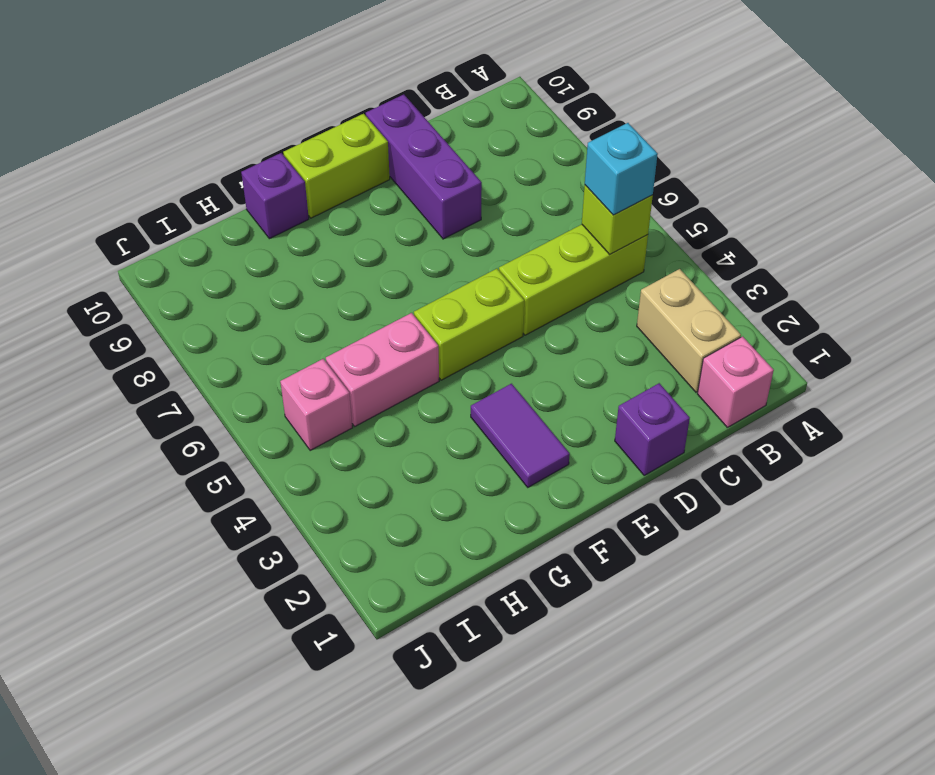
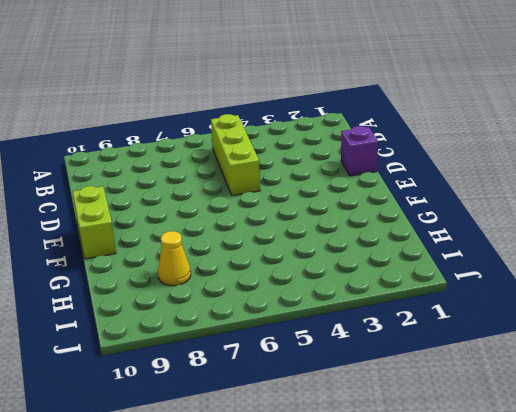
yellow cone H8 level 1 -> none
none -> pink brick B1 level 1
none -> tan brick B2:B3 level 1
none -> purple brick D8:D10 level 1

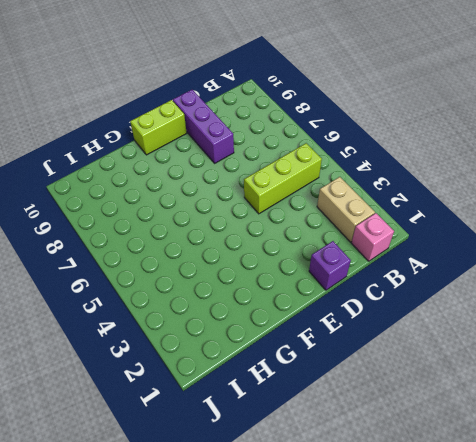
none -> lime brick E5:F5 level 1
none -> purple tile F2:F3 level 1
none -> pink brick G5:H5 level 1

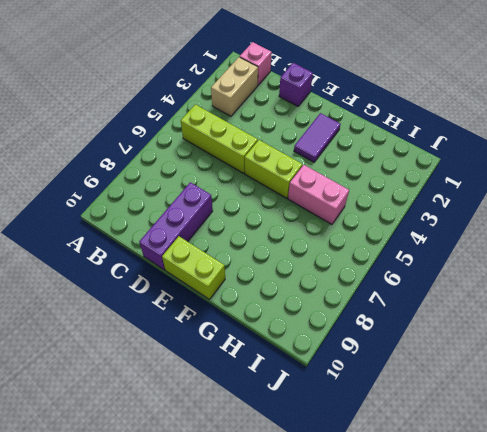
none -> purple brick G10 level 1
none -> pink brick I5 level 1
none -> lime brick B5 level 2

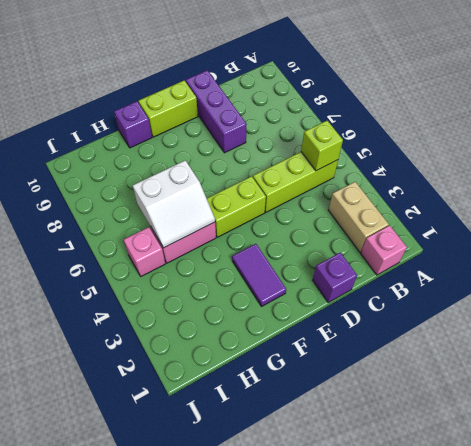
white slope G5:H6 level 2 top 6 -> none
none -> cyan brick B5 level 3

